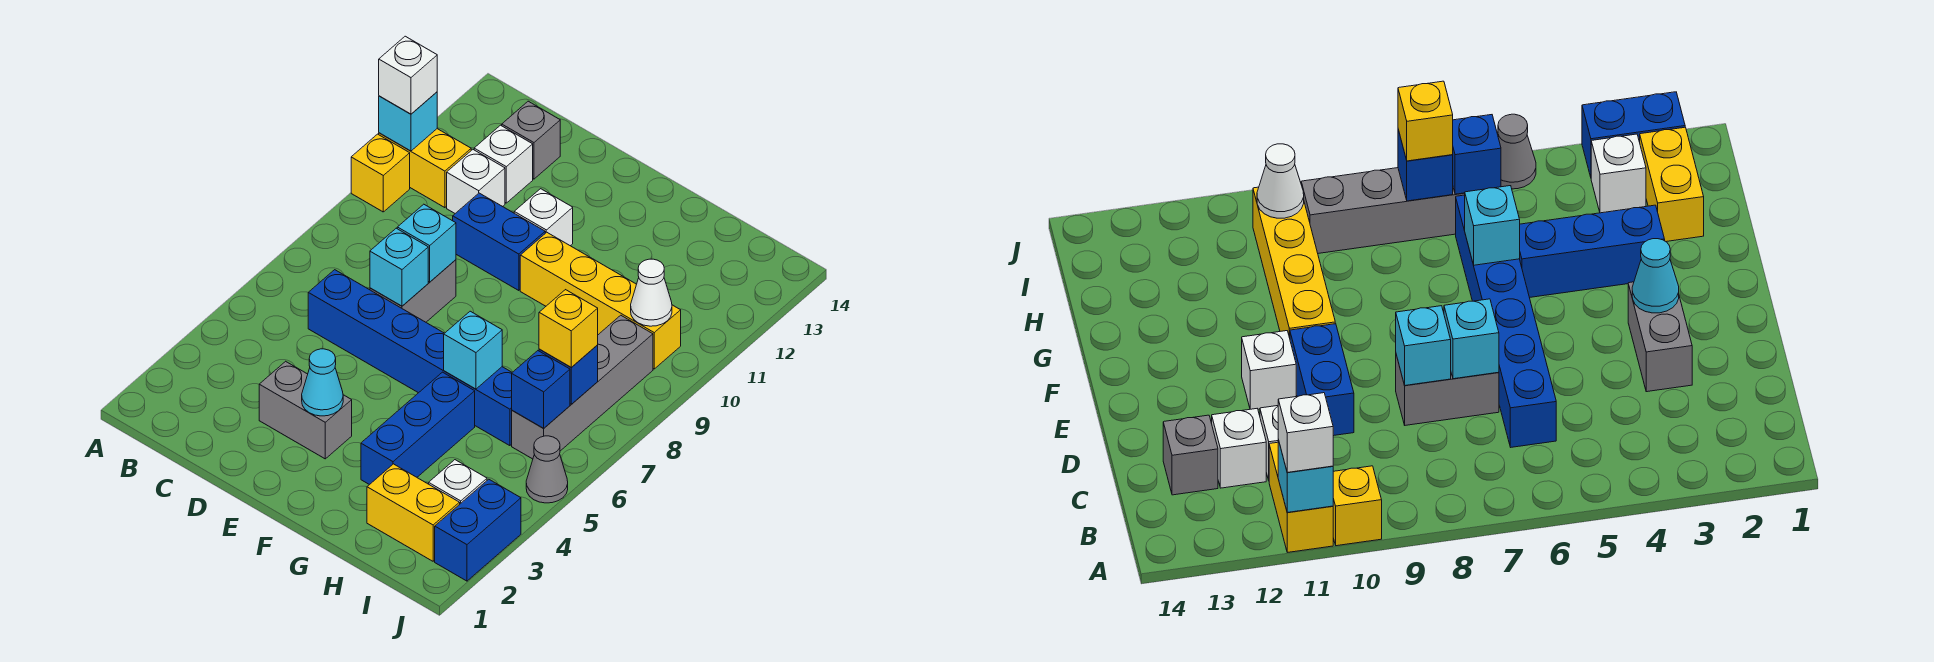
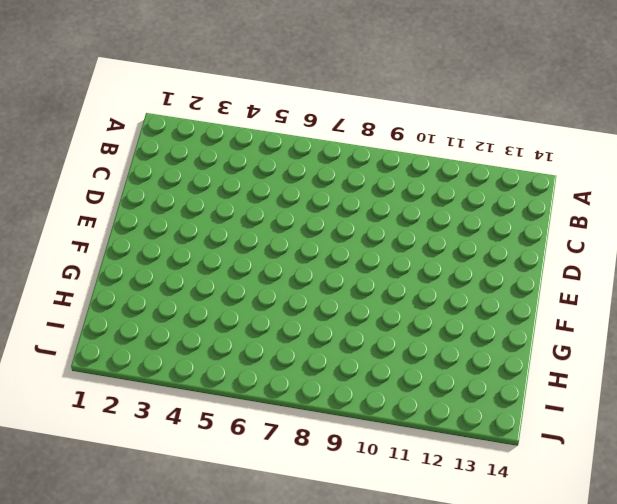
none -> yellow brick A10 level 1
none -> yellow brick A11:B11 level 1
none -> blue brick C6:H6 level 1

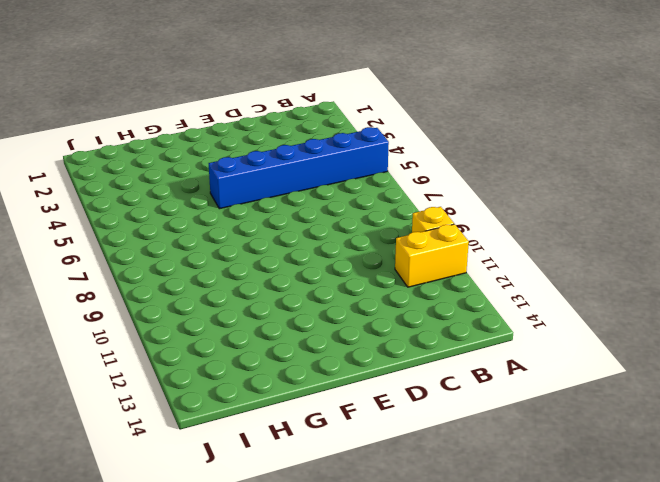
blue brick A5:F5 level 1 -> blue brick C6:H6 level 1
none -> white brick C11 level 1
none -> white brick C12 level 1
none -> grey brick C13 level 1

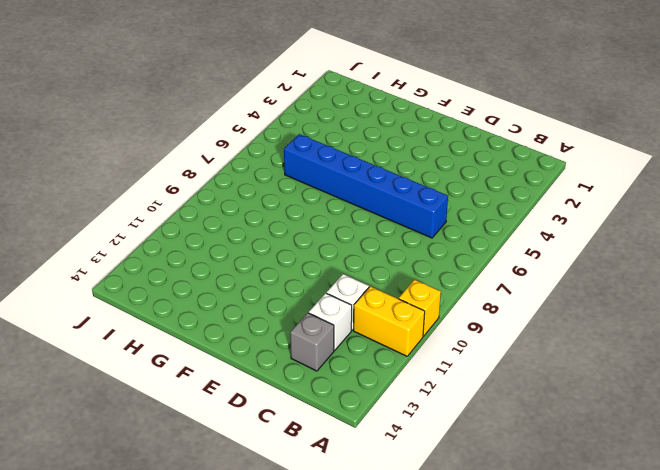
none -> grey brick D3:E3 level 1
none -> grey brick D7:D8 level 1
none -> blue brick D10:E10 level 1

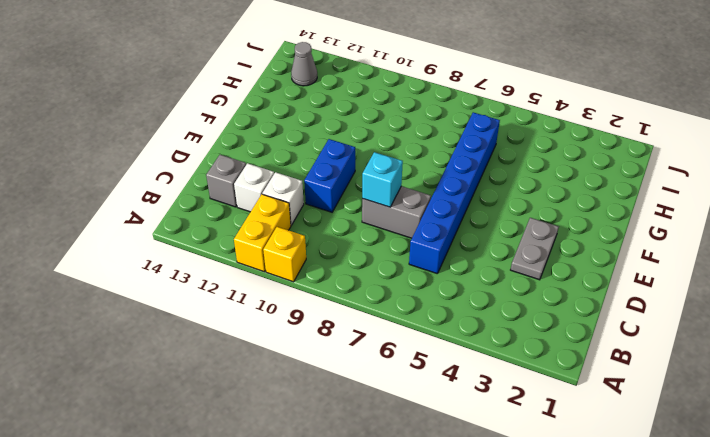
grey plate D3:E3 level 1 -> grey brick D3:E3 level 1
grey cone I13 level 1 -> grey cone J5 level 1
none -> white brick E11 level 1
none -> yellow brick F10:I10 level 1
none -> blue brick G3:G5 level 1

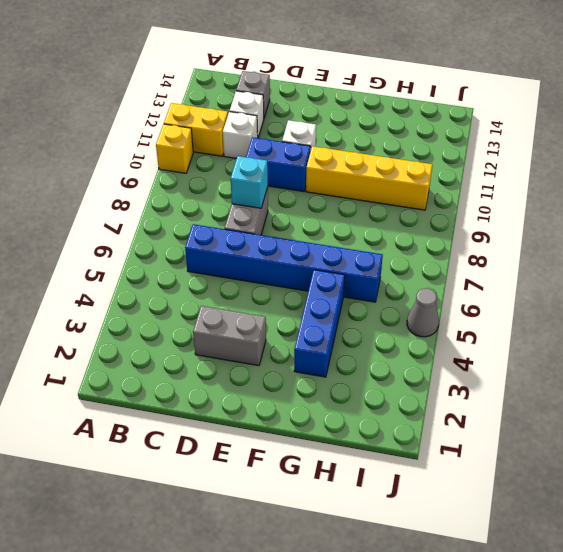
none -> yellow brick H2:I2 level 1
none -> white brick I3 level 1
none -> grey brick I6:I9 level 1

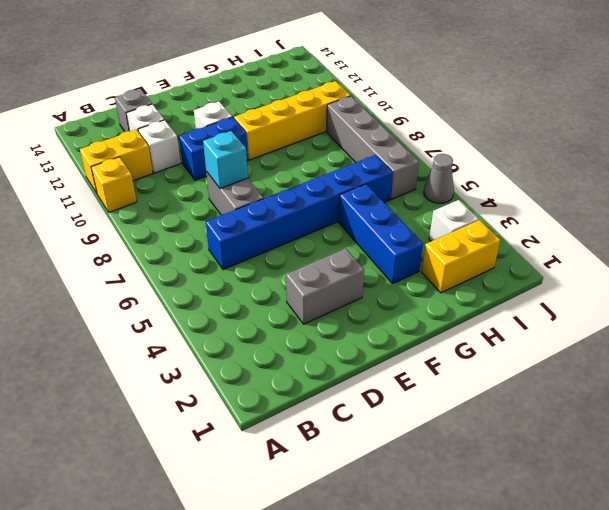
none -> blue brick J2:J3 level 1
none -> cyan brick A11 level 2
none -> cyan brick D7 level 2

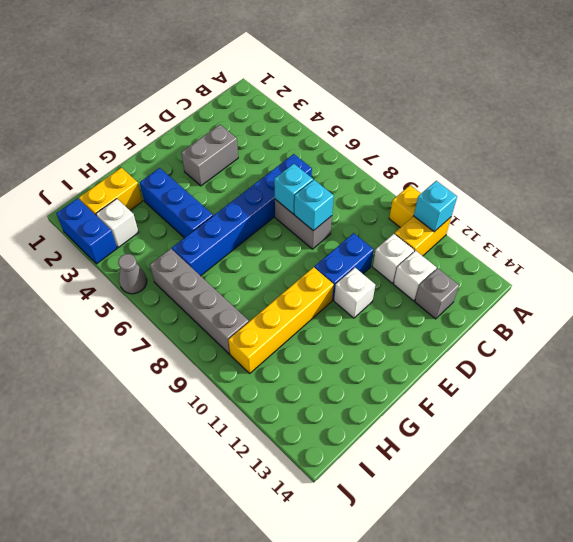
none -> cyan cone E3 level 2
none -> cyan brick G6 level 2
none -> blue brick I6 level 2

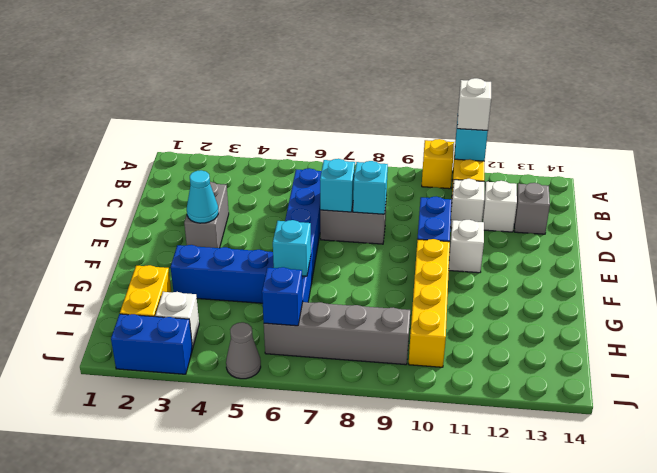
none -> blue brick I7 level 2
none -> white cone I10 level 2
none -> yellow brick I7 level 3

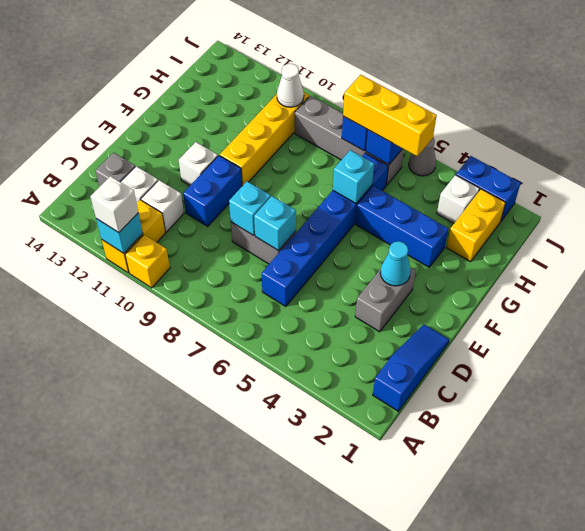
blue slope B1:D1 level 1 top B -> none
yellow brick I5:I7 level 3 -> yellow brick I7 level 3

